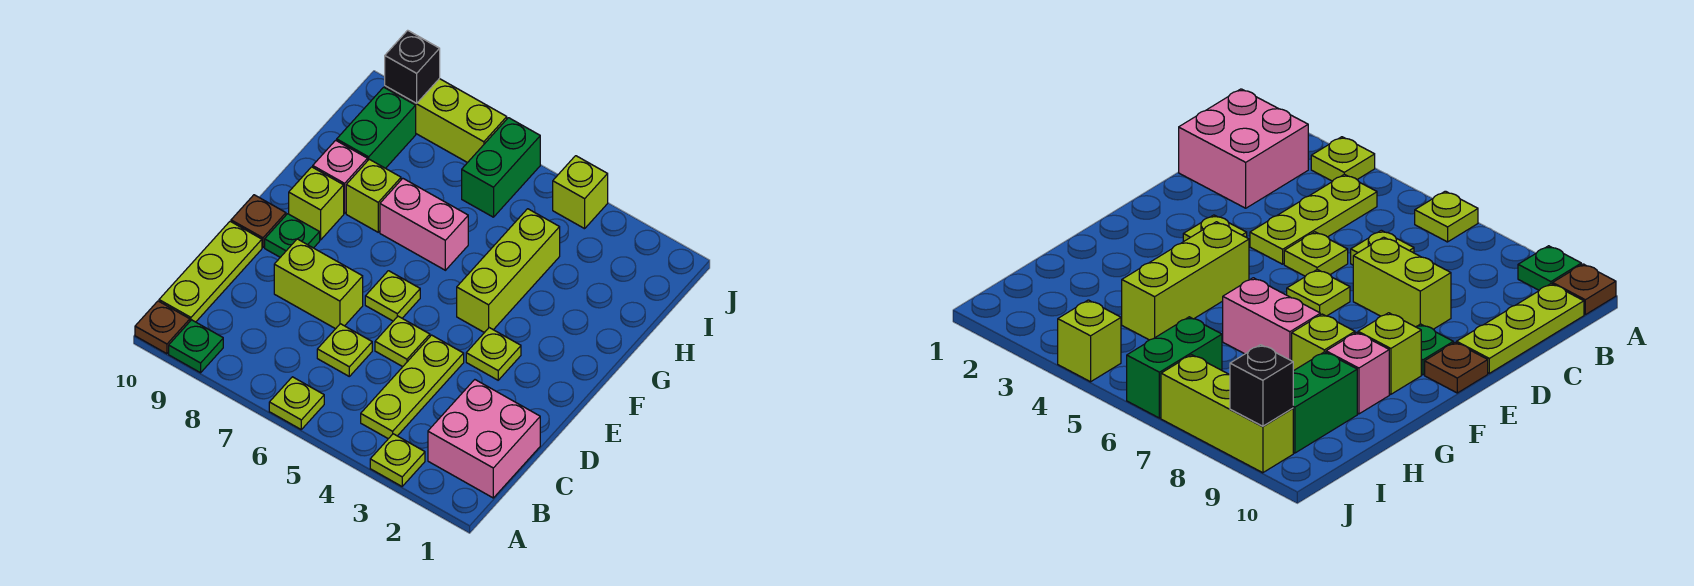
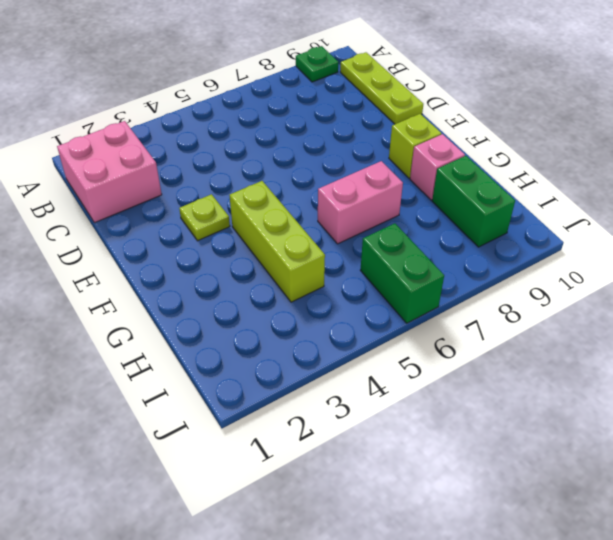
none -> lime plate A3 level 1
none -> lime plate A6 level 1
none -> brown plate A10 level 1

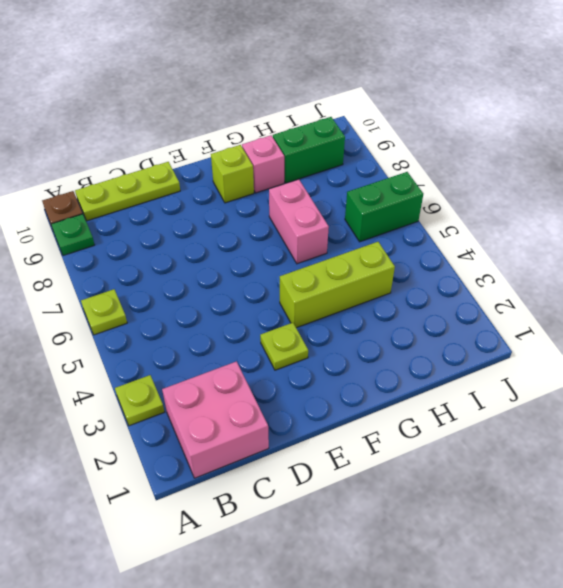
none -> lime plate B4:D4 level 1
none -> lime plate C6 level 1
none -> lime plate D5 level 1

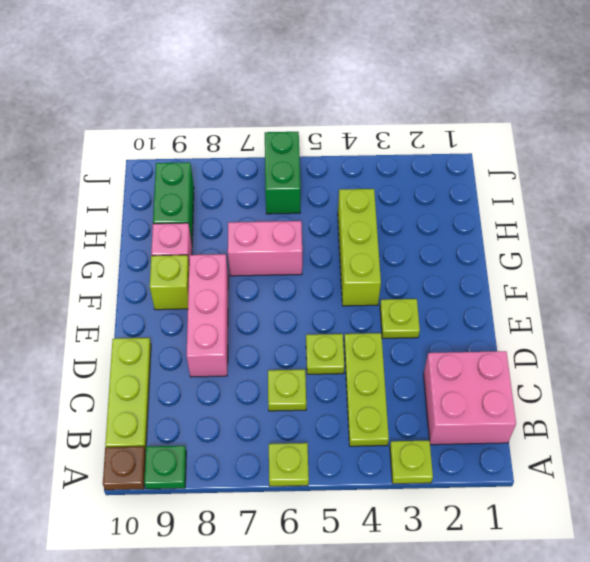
pink brick D8:F8 level 1 -> lime brick D7:D8 level 1
none -> lime plate E6 level 1
none -> green plate E9 level 1
none -> brown plate E10 level 1

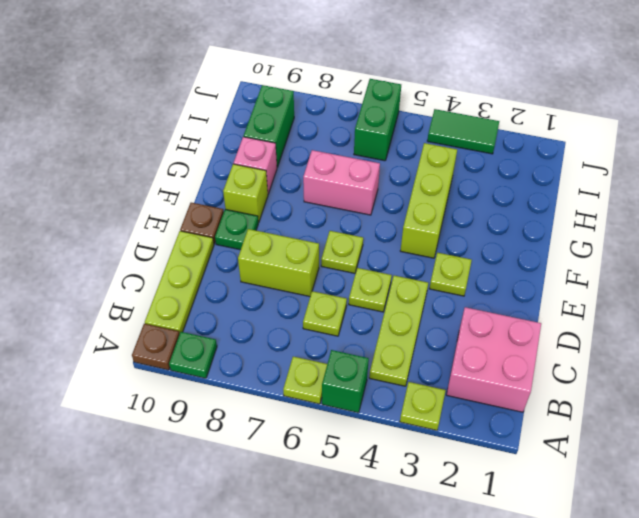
green brick A5 level 1 -> none
green tile J3:J4 level 1 -> lime brick J4 level 1
none -> lime brick G8 level 1
none -> lime brick J7:J9 level 1
none -> black brick J9 level 2

